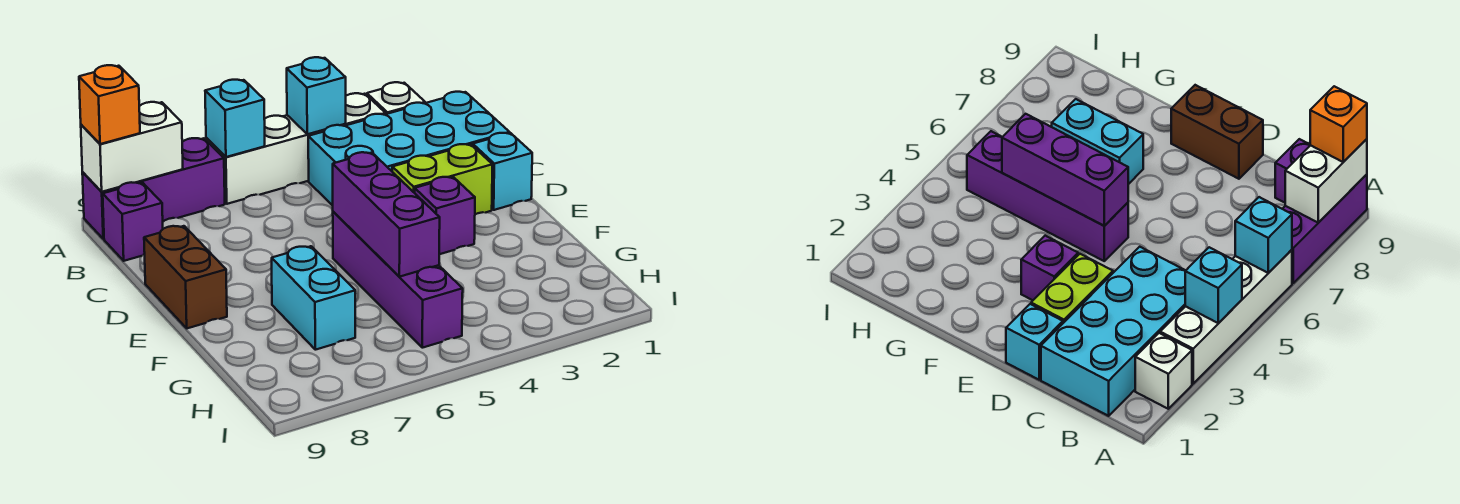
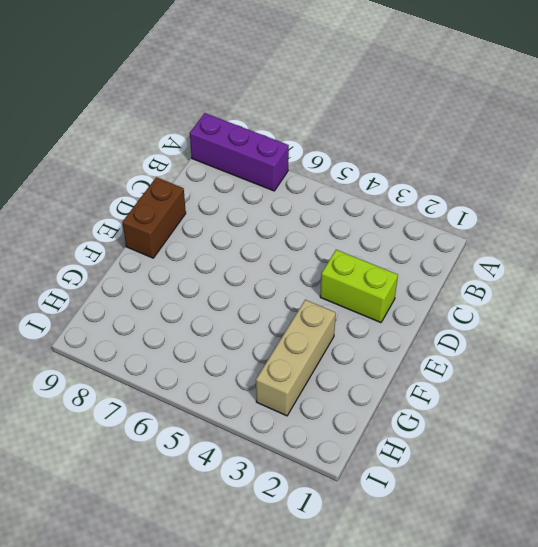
tan brick F3:H3 level 1 -> none
none -> white brick A2 level 1
none -> white brick A3:A6 level 1
none -> cyan brick B1:C4 level 1

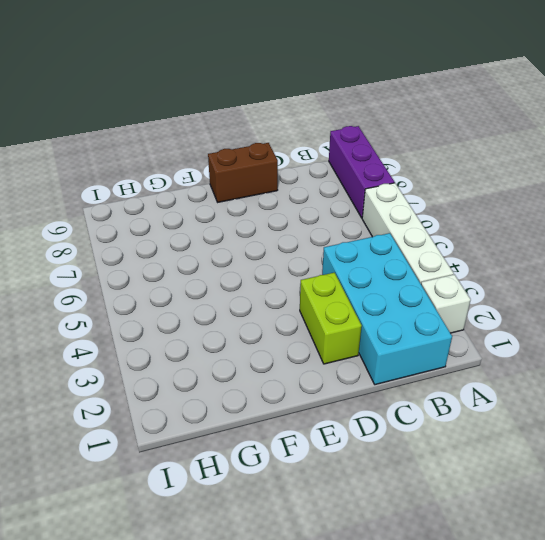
none -> purple brick B9 level 1
none -> cyan brick D1 level 1
none -> purple brick E3 level 1

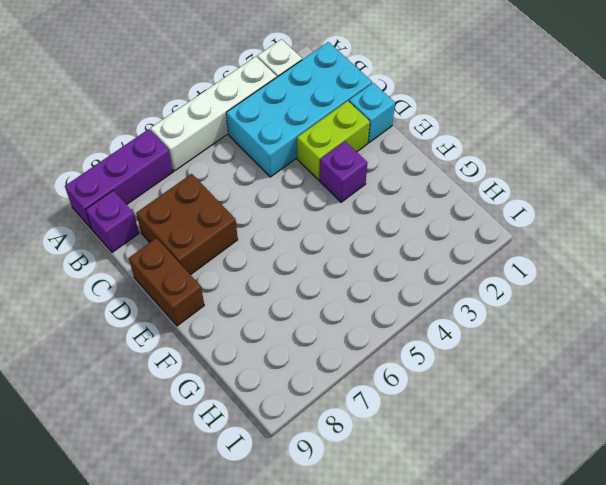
brown brick C7:D8 level 1 -> none
none -> purple brick E5:H5 level 1
none -> cyan brick F7:G7 level 1
none -> cyan brick A4 level 2

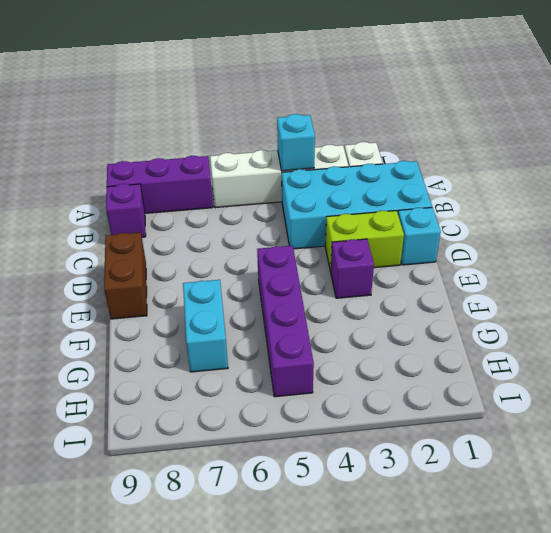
none -> cyan brick A6 level 2
none -> white brick A8:A9 level 2
none -> purple brick E5:G5 level 2

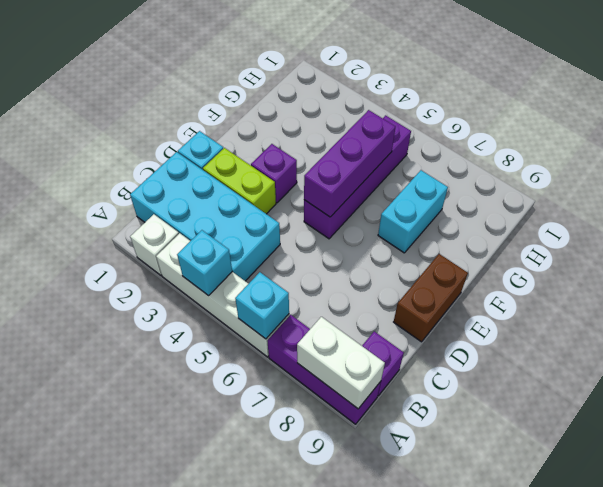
none -> orange brick A9 level 3

